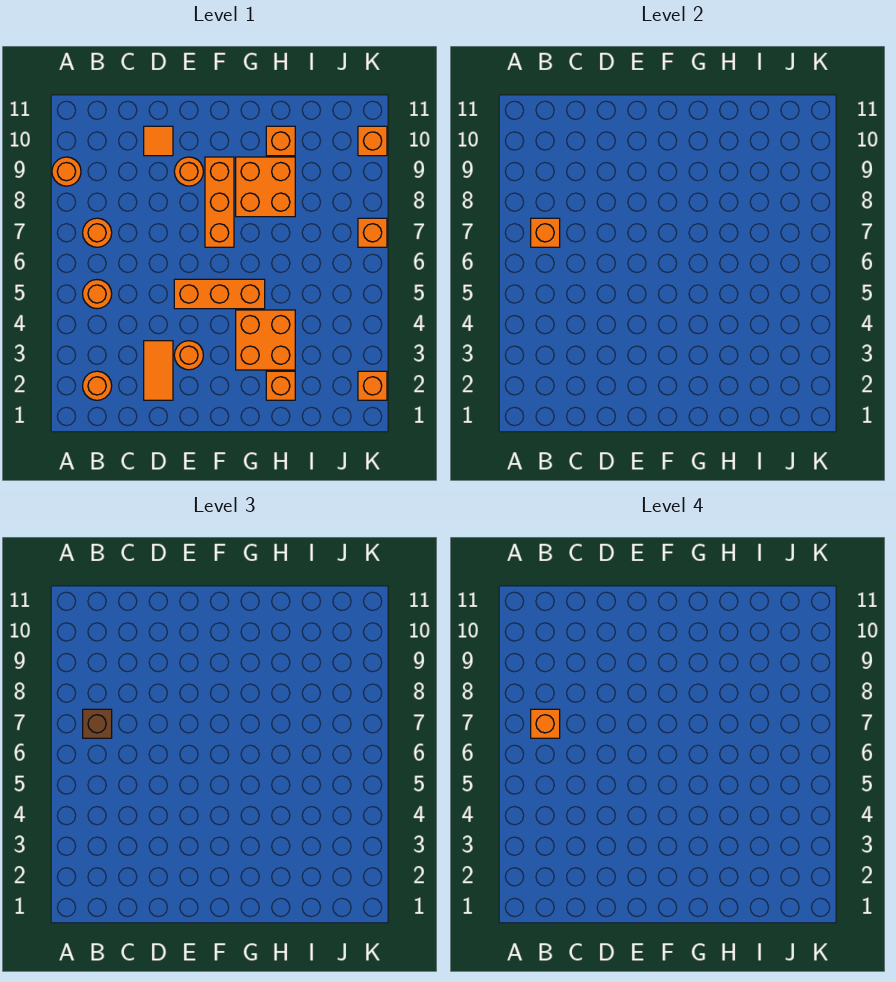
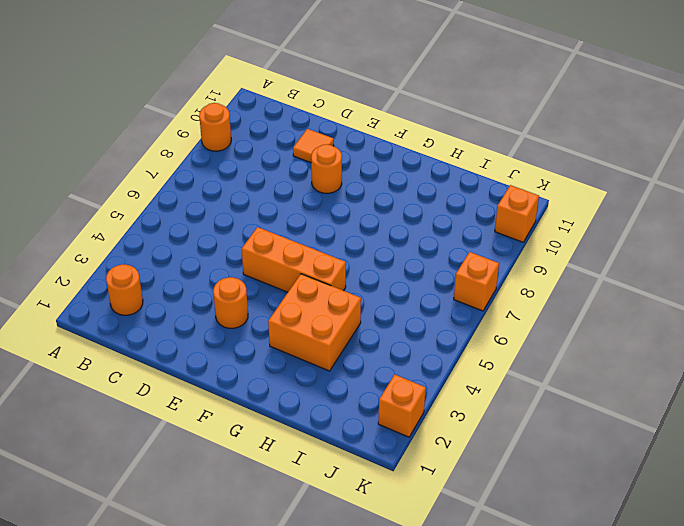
none -> orange round brick B5 level 1
none -> orange round brick B7 level 1
none -> orange tile D2:D3 level 1

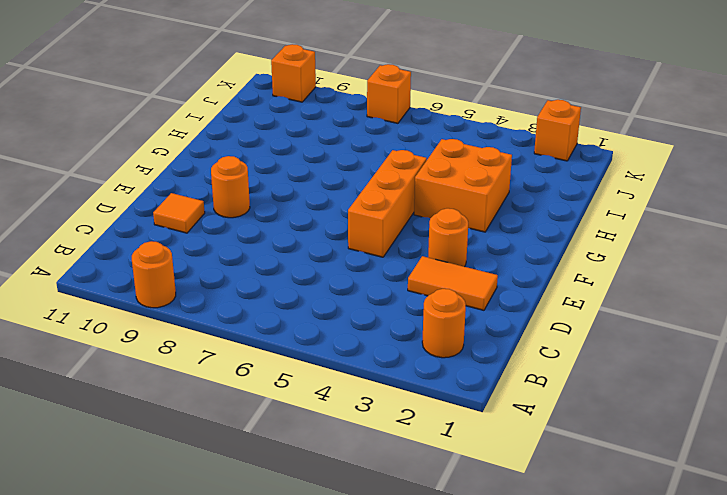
none -> orange round brick B5 level 1
none -> orange round brick B7 level 1
none -> orange brick F7:F9 level 1

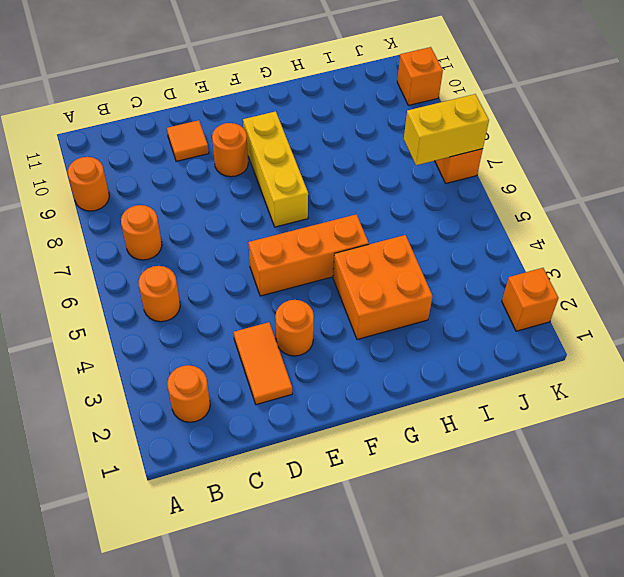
yellow brick F7:F9 level 1 -> orange brick F7:F9 level 1
yellow brick J7:K7 level 2 -> none
none -> orange brick G8:H9 level 1
none -> orange brick H2 level 1
none -> orange brick H10 level 1

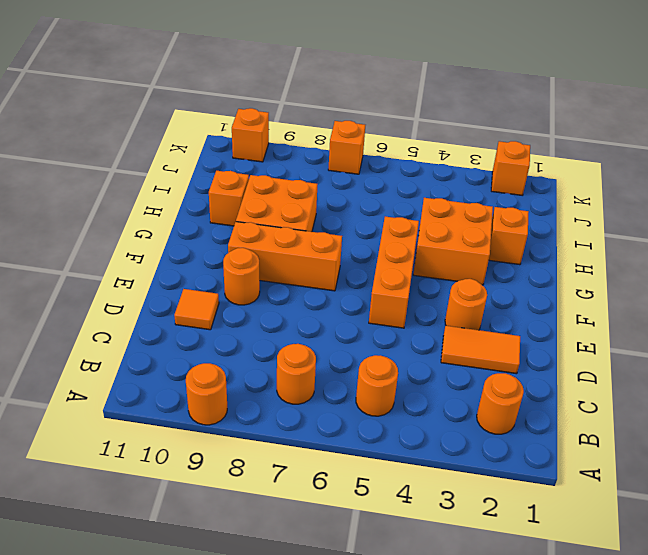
none -> orange brick B7 level 2
none -> brown brick B7 level 3
none -> orange brick B7 level 4

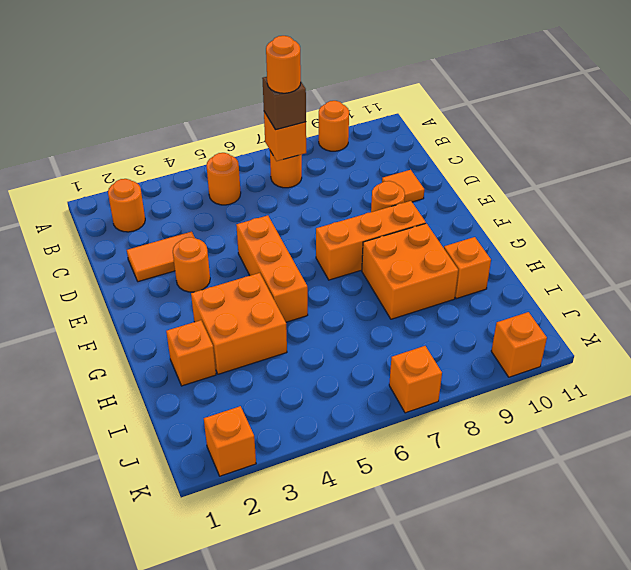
orange round brick B7 level 4 -> orange brick B7 level 4

